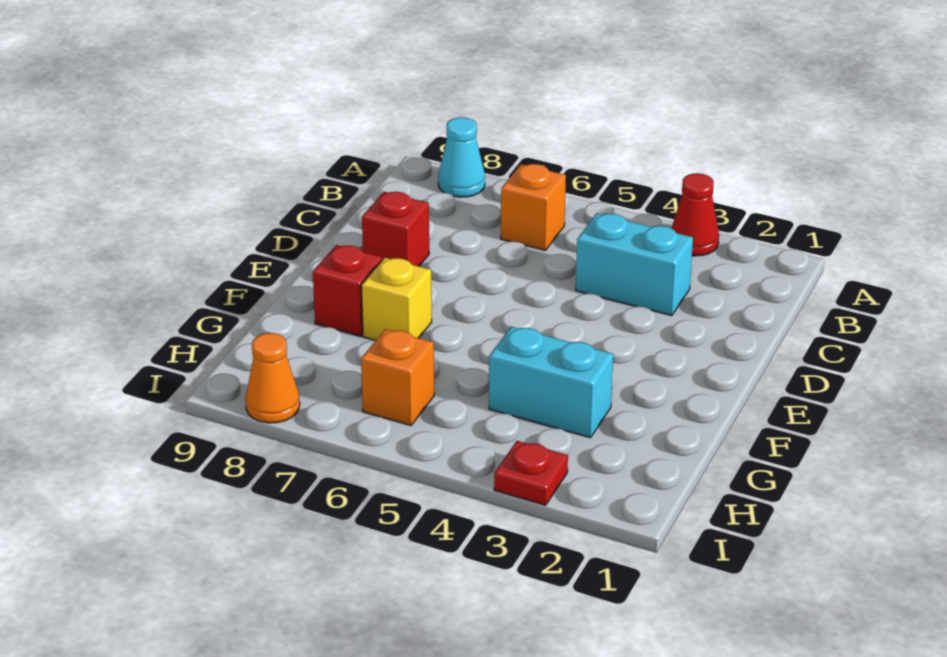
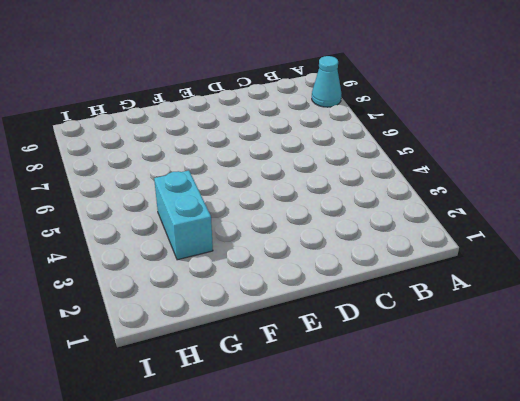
none -> red cone A3 level 1
none -> orange brick B6 level 1

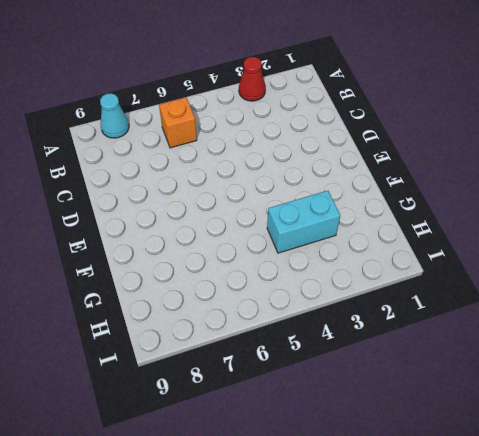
none -> cyan brick C3:C4 level 1
none -> red brick D8 level 1

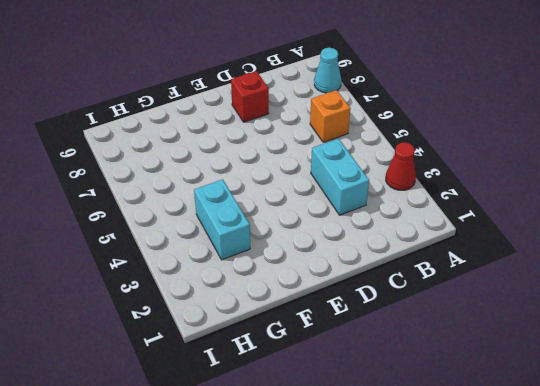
none -> yellow brick F7 level 1
none -> red brick F8 level 1

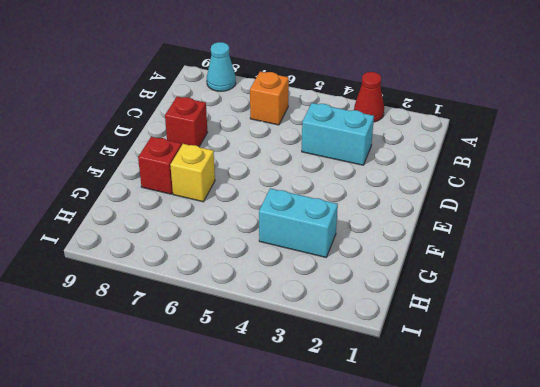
none -> orange brick H6 level 1
none -> red plate I3 level 1

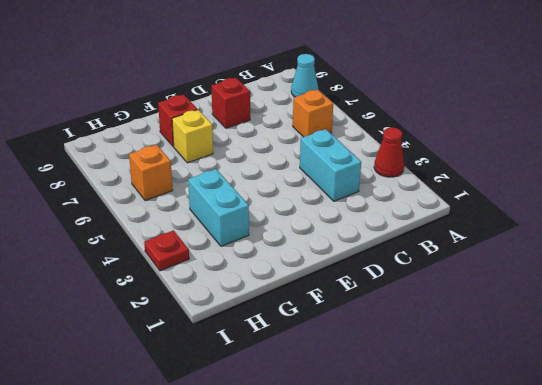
none -> orange cone I8 level 1

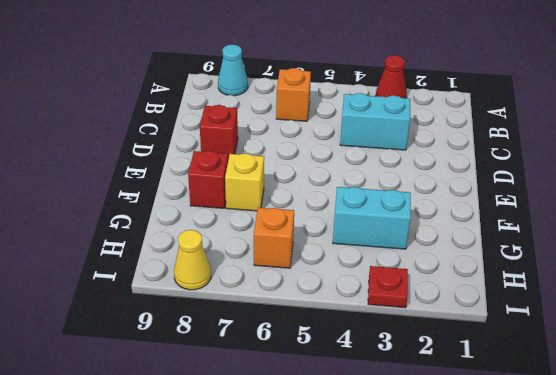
yellow cone I8 level 1 -> orange cone I8 level 1

